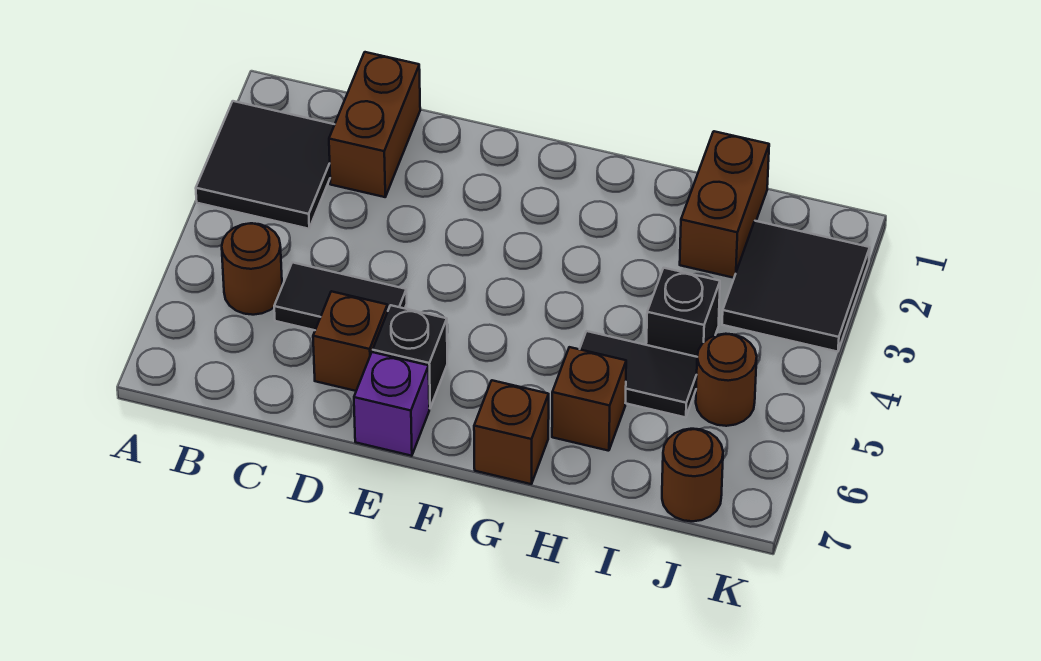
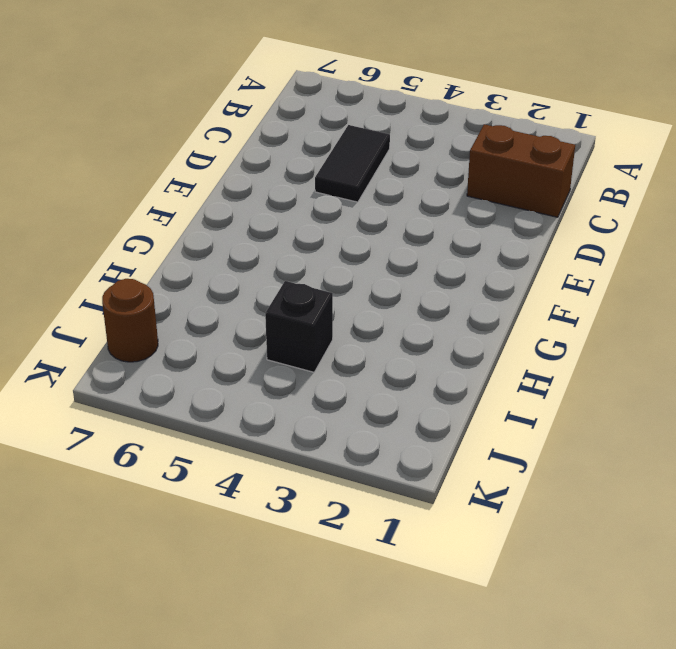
none -> black tile A2:B3 level 1
none -> brown round brick B5 level 1
none -> brown brick D6 level 1

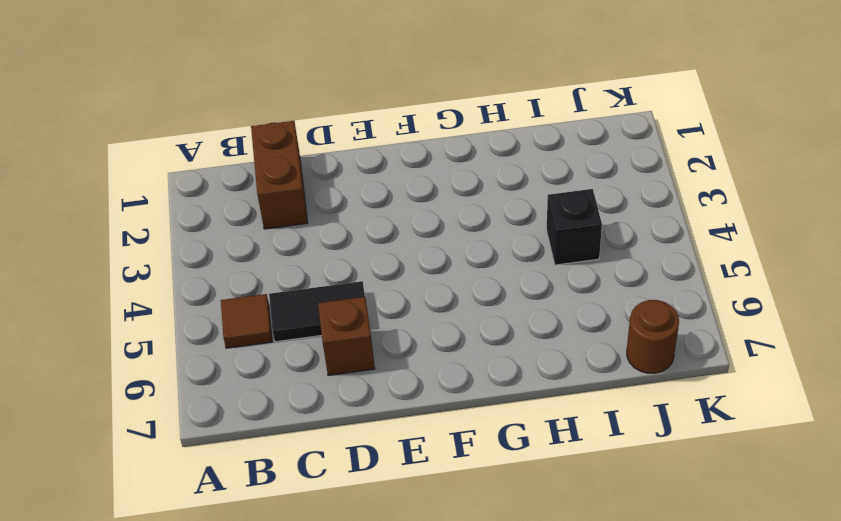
brown tile B5 level 1 -> brown round brick B5 level 1
none -> black tile A2:B3 level 1
none -> black brick E6 level 1
none -> purple brick E7 level 1

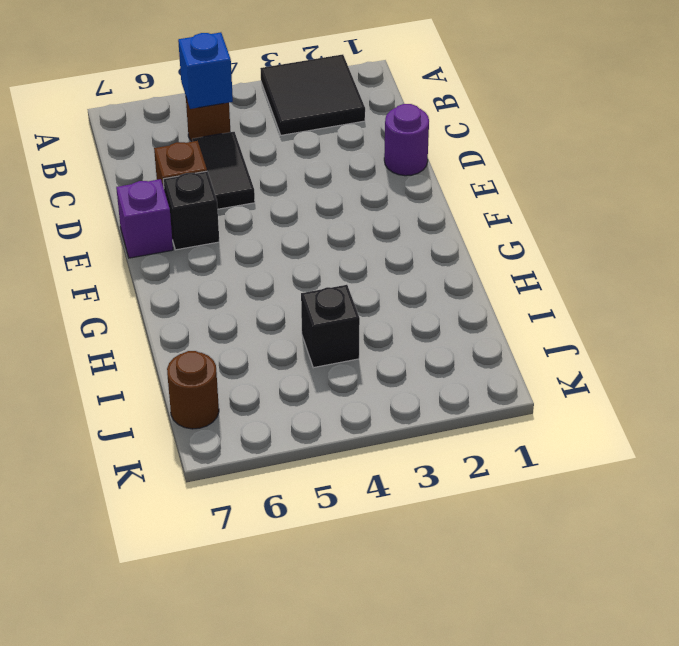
blue brick B5 level 2 -> none
purple round brick D1 level 1 -> none
none -> brown brick C1:C2 level 1
none -> brown brick G7 level 1
none -> black tile H5:I5 level 1

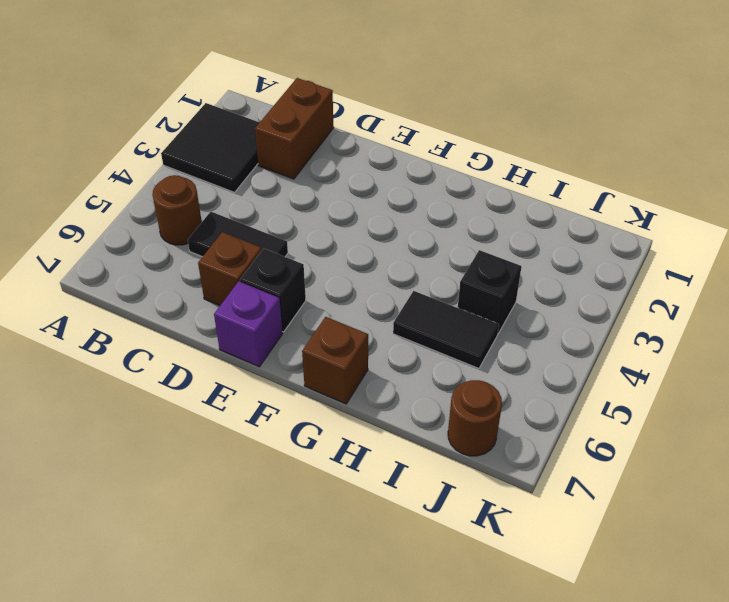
none -> brown brick H6 level 1
none -> brown brick I1:I2 level 1
none -> black tile J2:K3 level 1

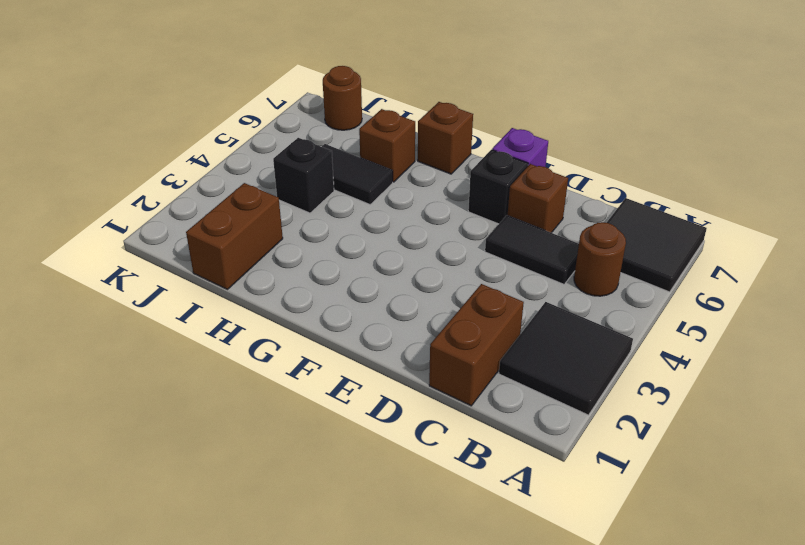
black tile A6:B7 level 1 -> black tile J2:K3 level 1
none -> brown round brick J5 level 1

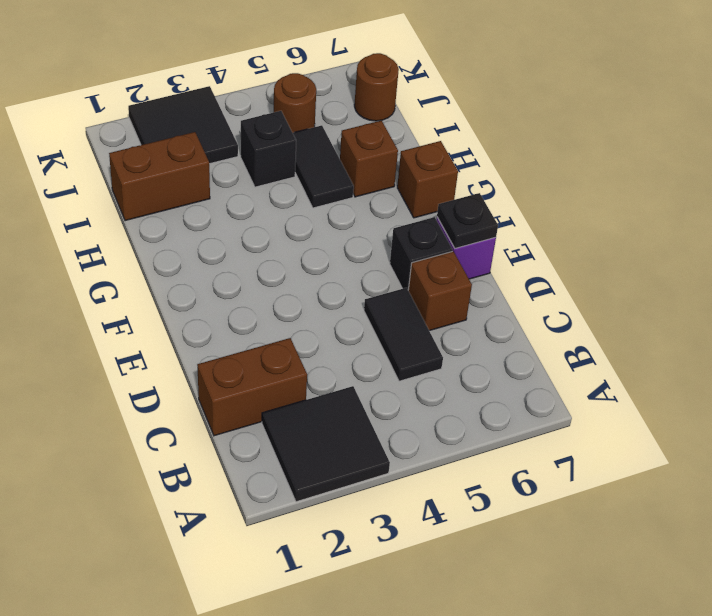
black plate E7 level 2 -> none
none -> brown round brick B5 level 1

